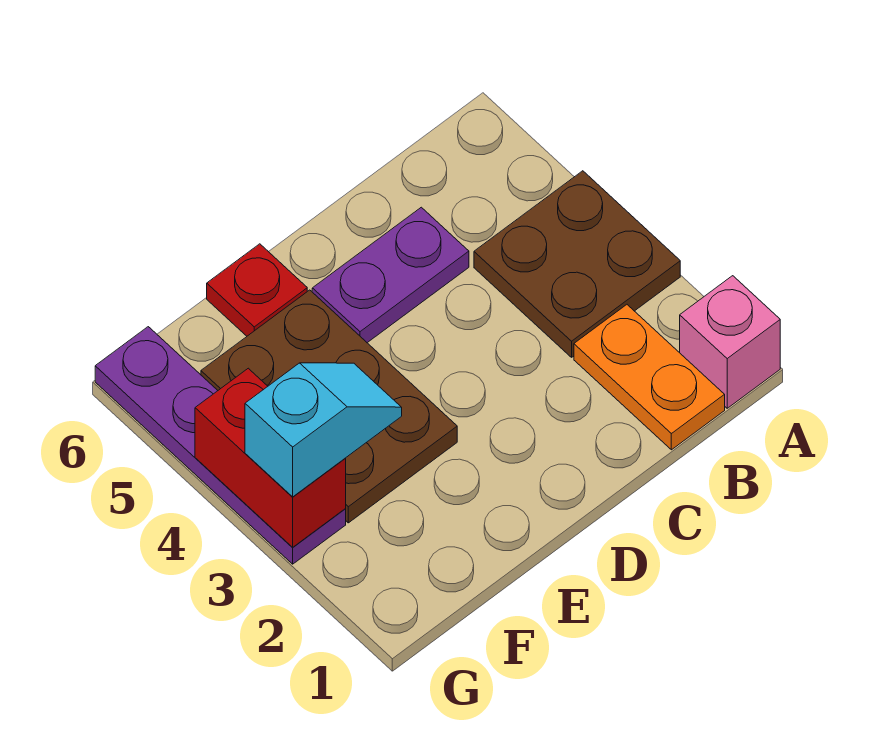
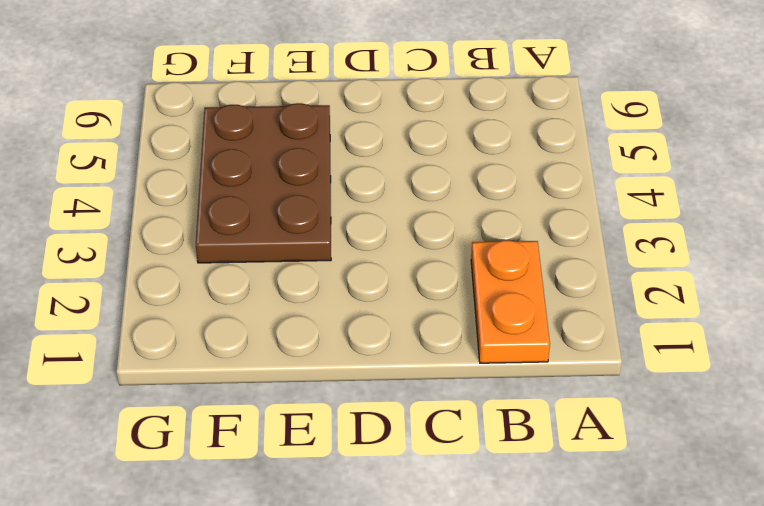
none -> pink brick A1 level 1
none -> brown plate A3:B4 level 1

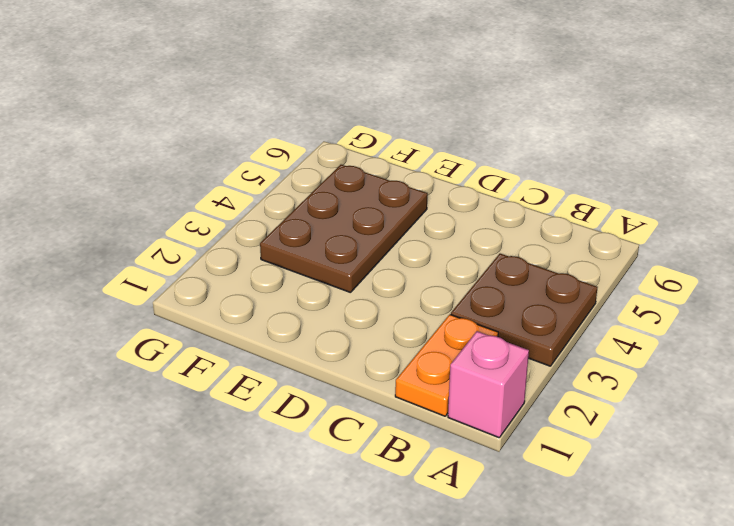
none -> purple plate C5:D5 level 1
none -> red plate E6 level 1

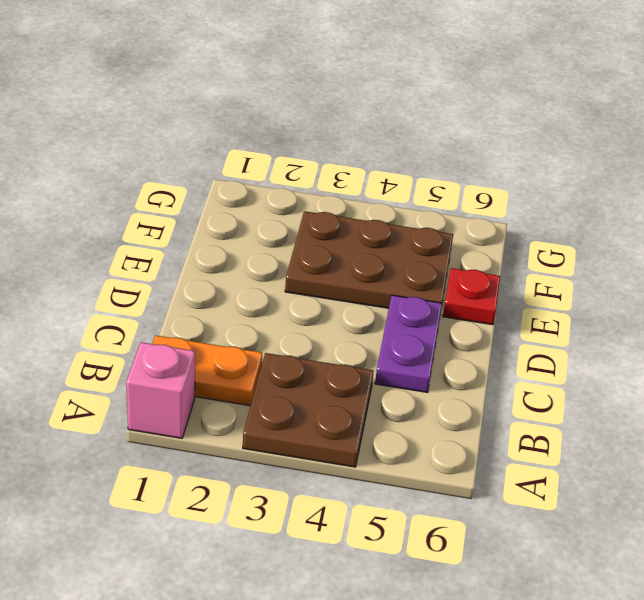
none -> purple plate G3:G6 level 1
none -> red brick G3:G4 level 2

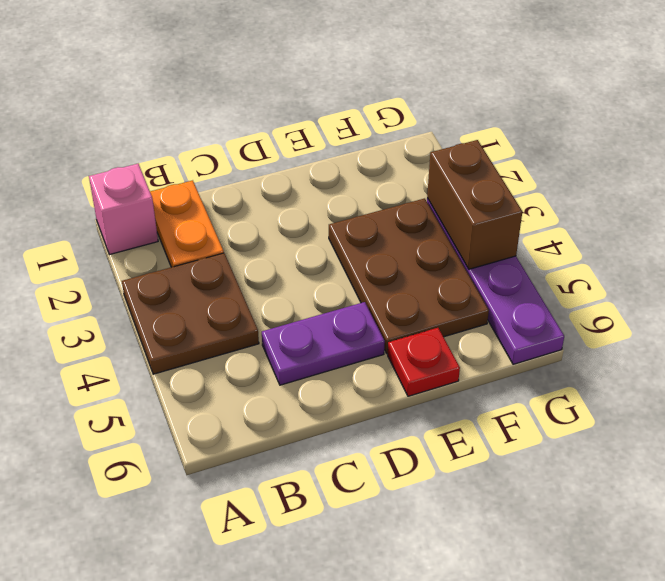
brown brick G3:G4 level 2 -> red brick G3:G4 level 2
none -> cyan slope F3:G3 level 3 top G

